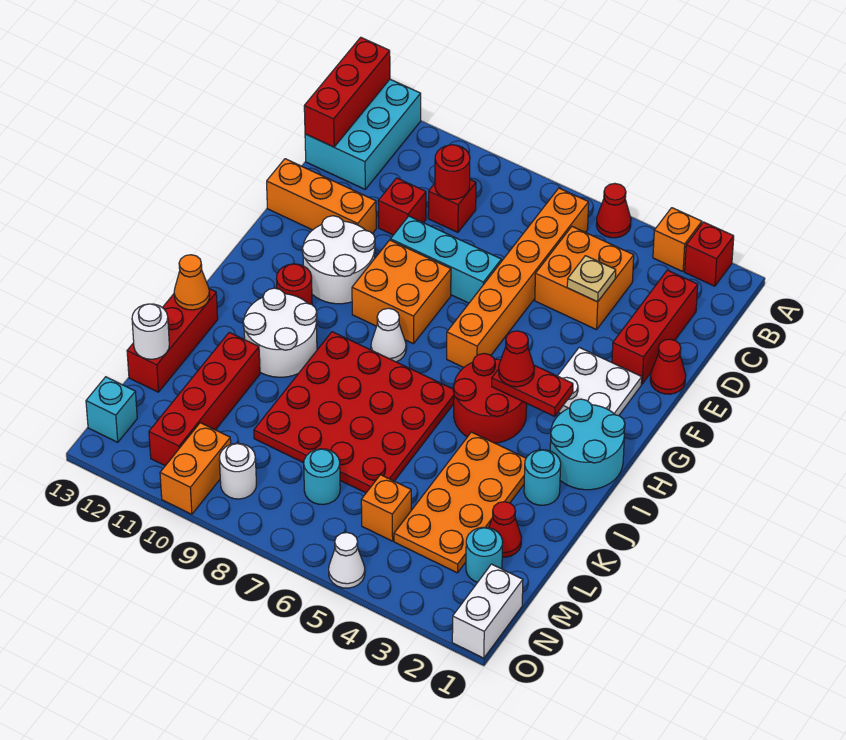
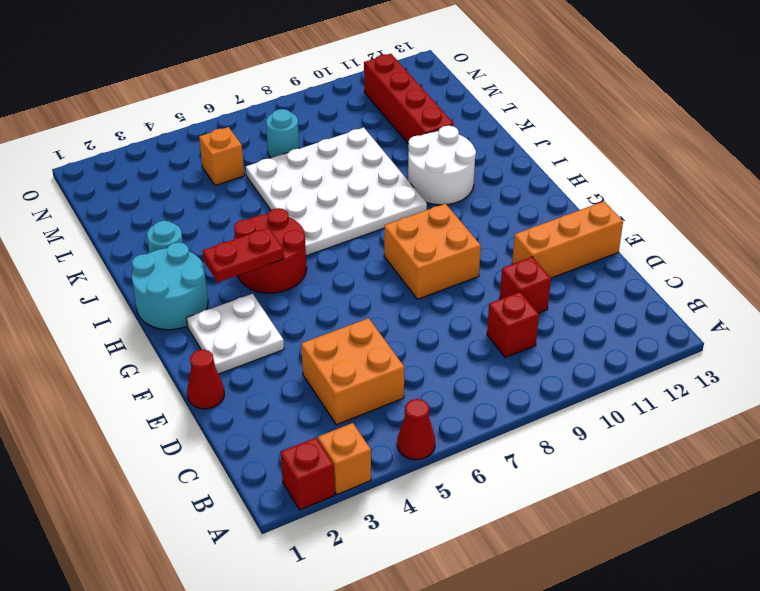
white plate I6:L9 level 1 -> red plate I6:L9 level 1
none -> cyan brick A12:C13 level 1
none -> orange brick B6:G6 level 1
none -> red brick C2:E2 level 1
none -> cyan brick E7:E9 level 1

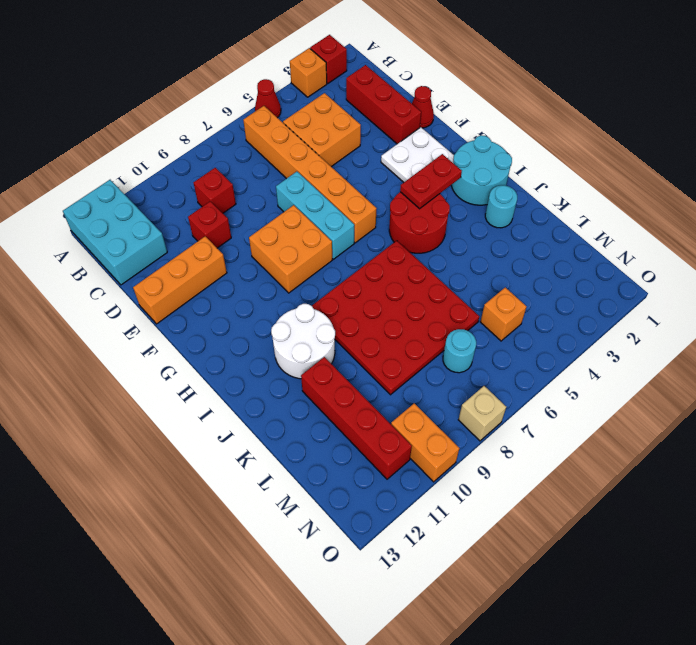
cyan brick E7:G7 level 1 -> cyan brick E7:E9 level 1
tan brick O8 level 1 -> none
none -> white round brick F10:G11 level 1
none -> white cone H8 level 1
none -> red round brick H11 level 1
none -> orange plate J3:M4 level 1

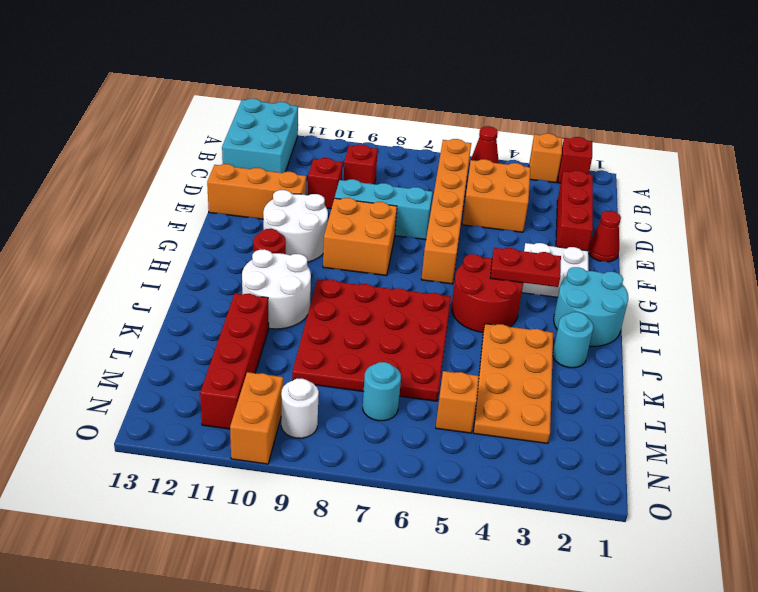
none -> white cone H8 level 1
none -> red brick J13:L13 level 1
none -> red cone L2 level 1
none -> cyan round brick M2 level 1

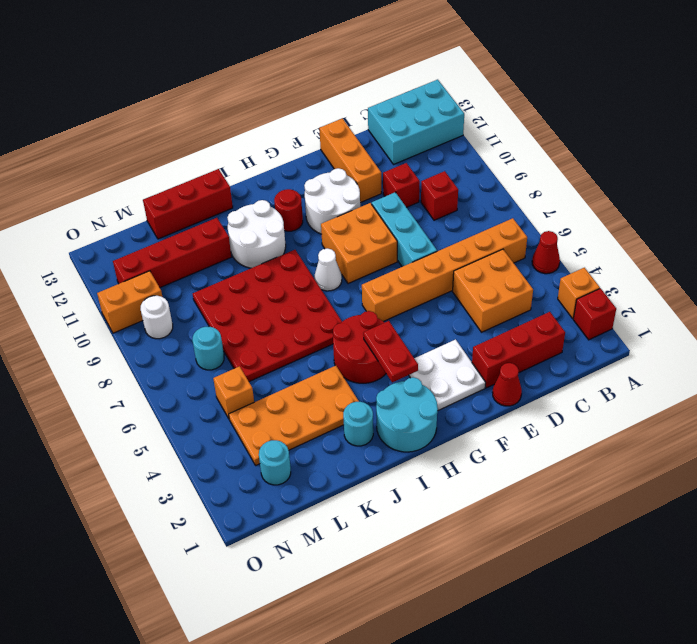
none -> red cone L2 level 1
none -> white brick N1:O1 level 1
none -> cyan brick N13 level 1
none -> white cone O5 level 1

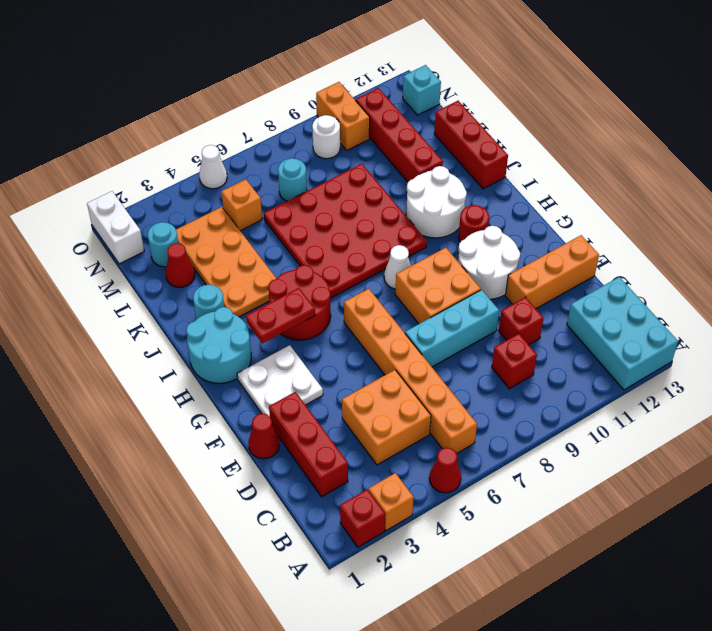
none -> red brick A13:C13 level 2
none -> red round brick C9 level 2
none -> tan plate D4 level 2
none -> orange cone J13 level 2

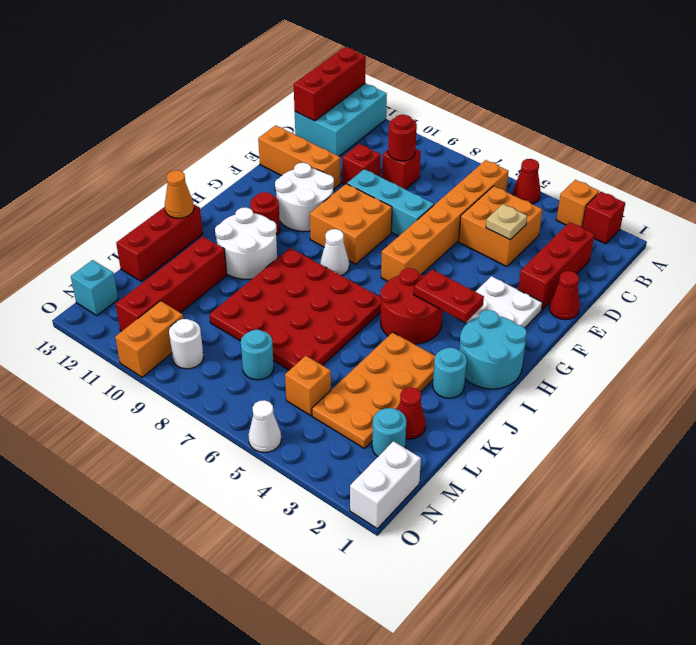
none -> white round brick L13 level 2
none -> red cone H4 level 3

